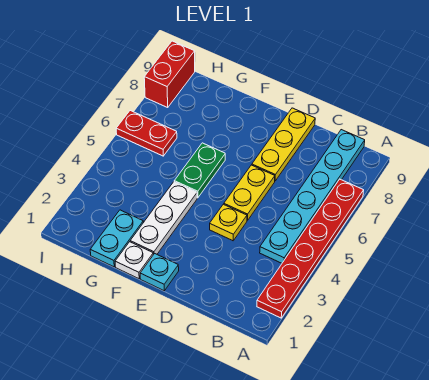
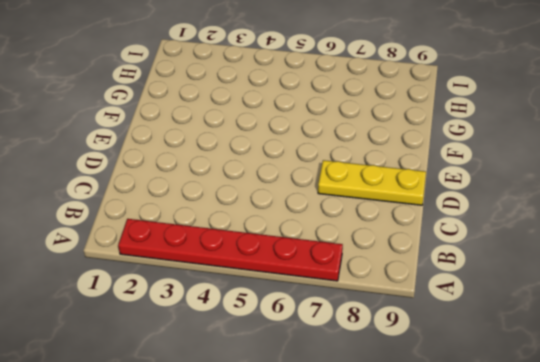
none -> cyan plate B4:B9 level 1
none -> yellow plate D4 level 1
none -> yellow plate D5:D6 level 1

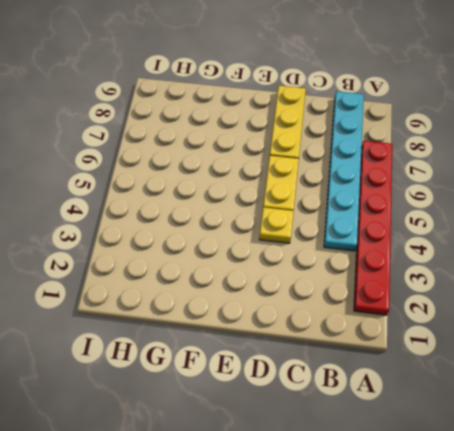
none -> cyan plate E1 level 1
none -> white plate F1 level 1
none -> white plate F2:F4 level 1

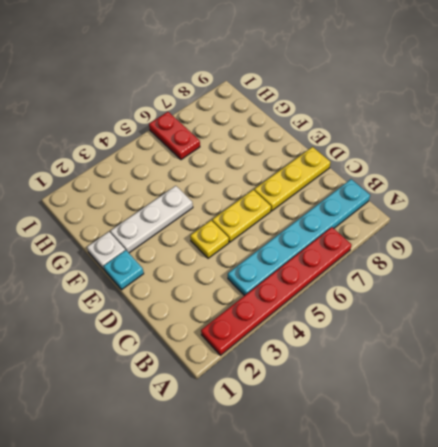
none -> green plate F5:F6 level 1
none -> cyan plate G1:G2 level 1
none -> red brick I8:I9 level 1

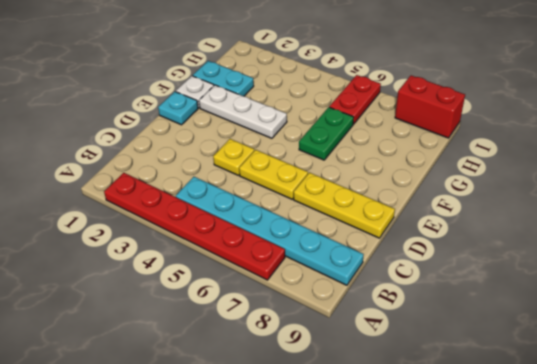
green plate F6:G6 level 1 -> green plate F5:F6 level 1

